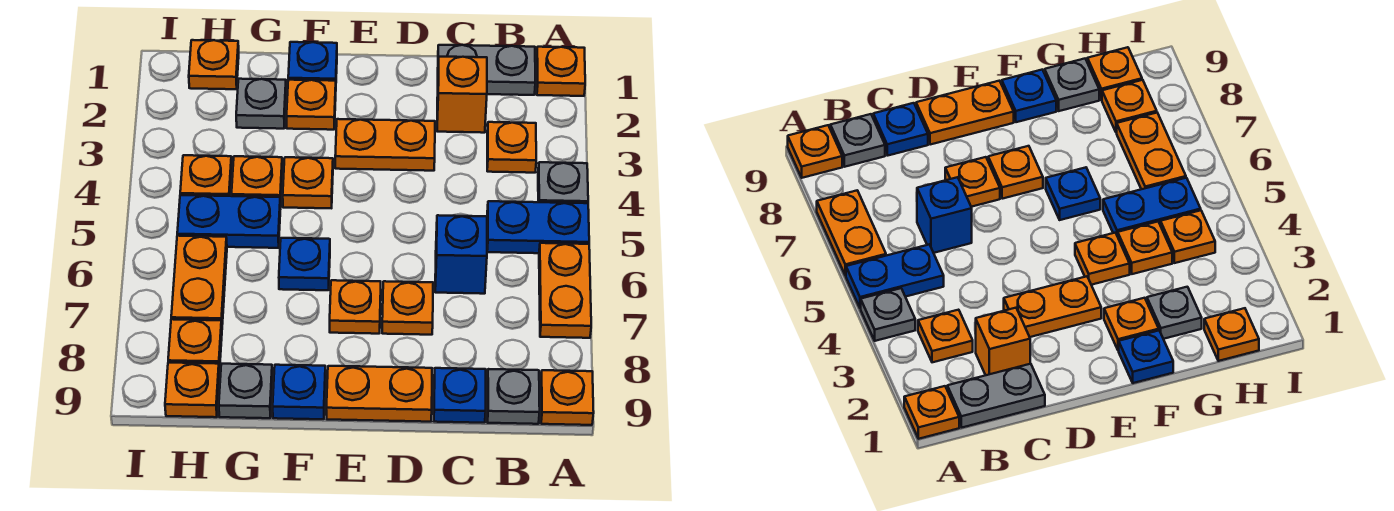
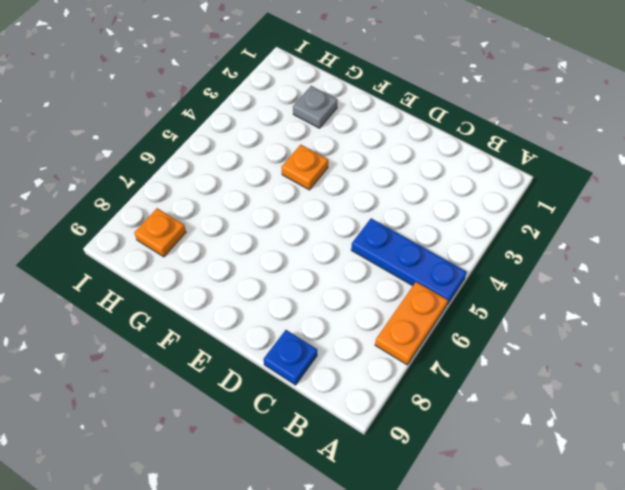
blue plate A5:C5 level 1 -> blue plate A5:B5 level 1
none -> orange plate A1 level 1
none -> grey plate A4 level 1
none -> orange plate A9 level 1

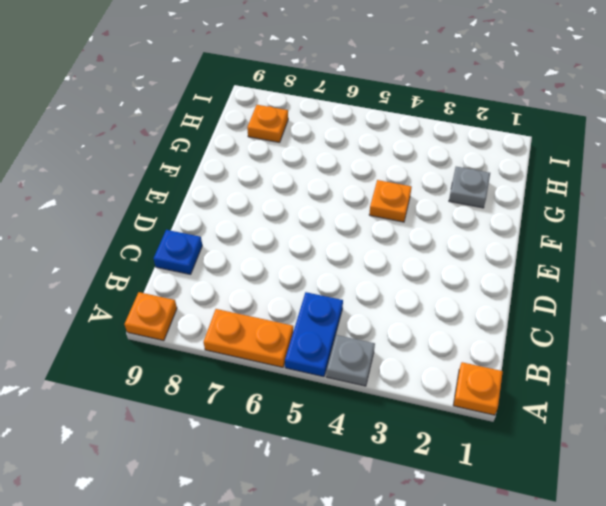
none -> grey plate B1:C1 level 1
none -> orange plate B3 level 1
none -> grey plate B9 level 1

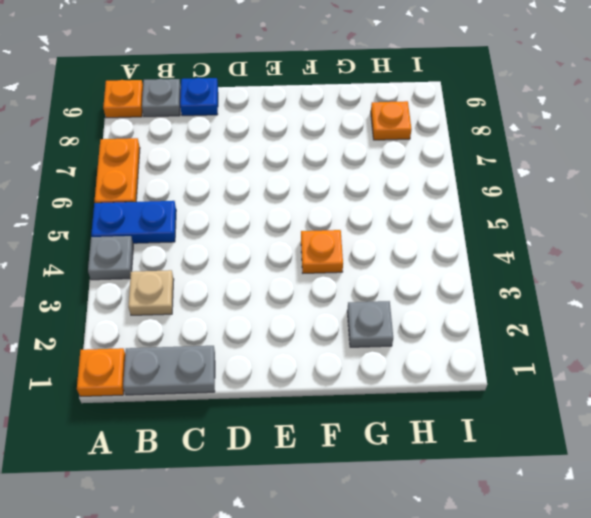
tan plate B3 level 1 -> orange plate B3 level 1
none -> orange brick C2 level 1
none -> blue brick C6 level 1
none -> orange plate D3:E3 level 1

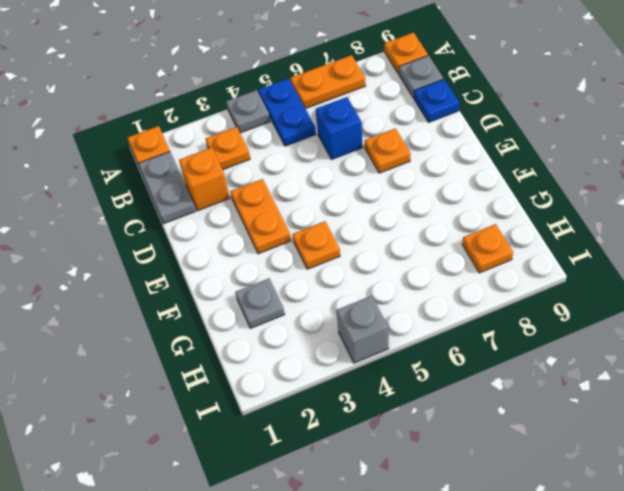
grey brick I4 level 1 -> none
none -> orange plate D9:E9 level 1
none -> orange plate E7 level 1
none -> blue plate F1 level 1

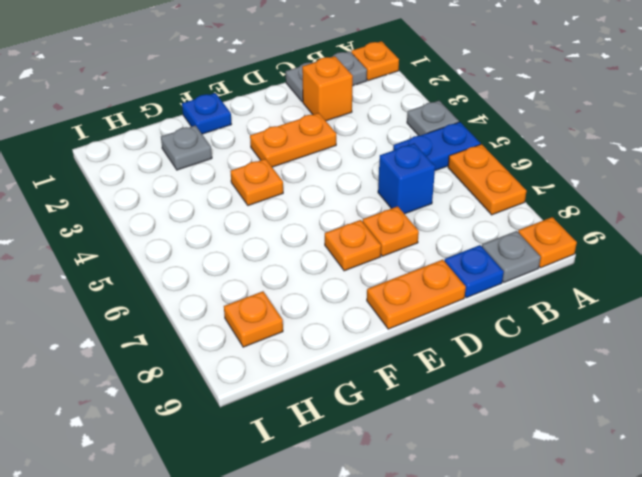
none -> orange plate B3 level 1
none -> orange plate F2 level 1
none -> blue plate F6 level 1

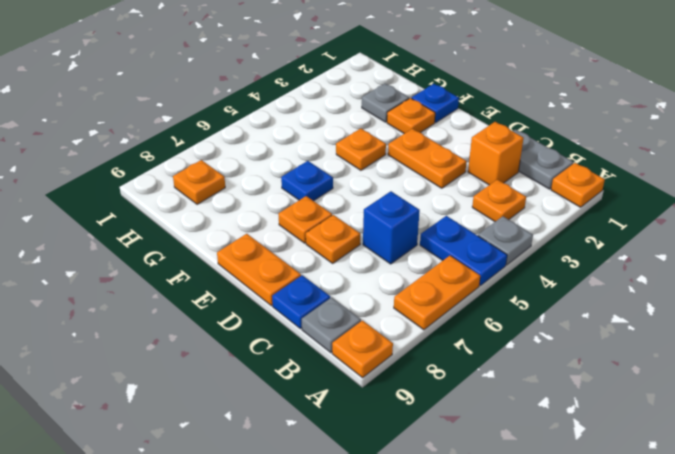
none -> blue plate F9 level 1
none -> orange plate G4 level 1
none -> blue plate G5:H5 level 1

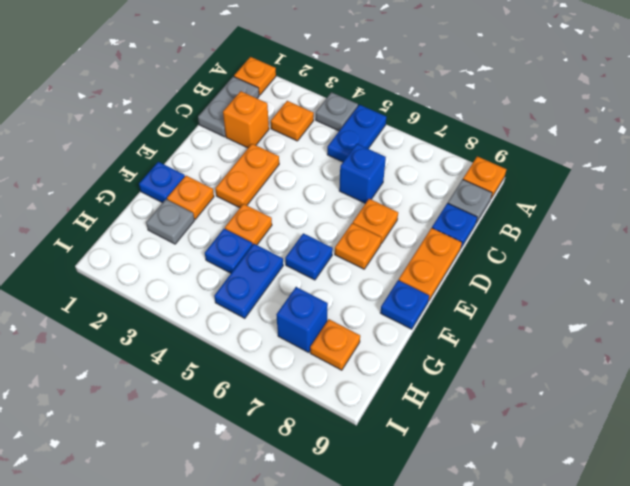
blue plate G4 level 1 -> orange plate G4 level 1
blue brick H7 level 1 -> orange plate H6:H7 level 1
none -> orange plate A6:A7 level 1
none -> grey plate G9 level 1
none -> orange plate H1 level 1

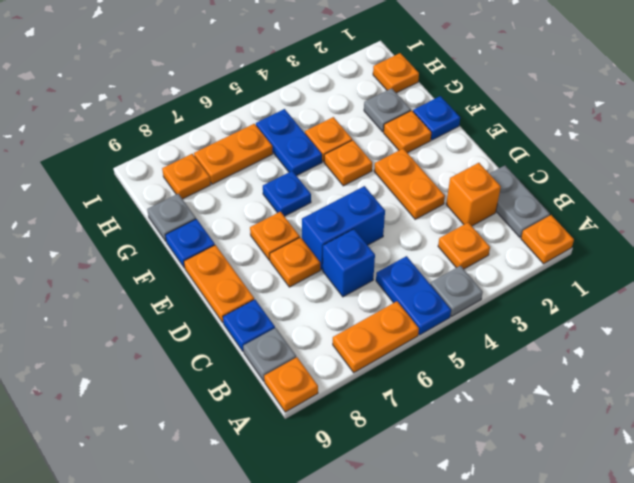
blue brick D5:D6 level 1 -> none
none -> orange plate H4 level 1
none -> orange plate H9 level 1

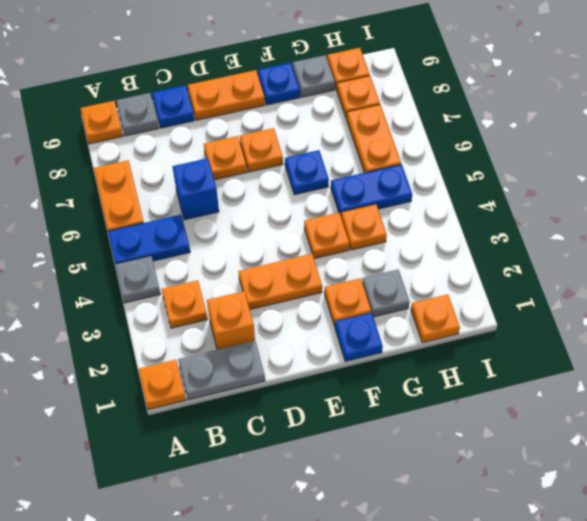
none -> orange plate H4 level 1

